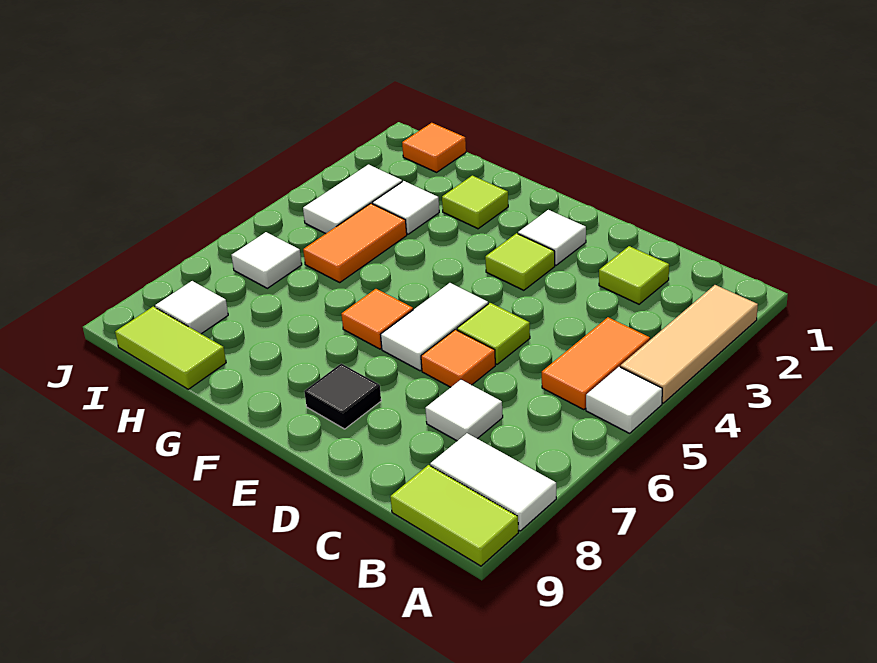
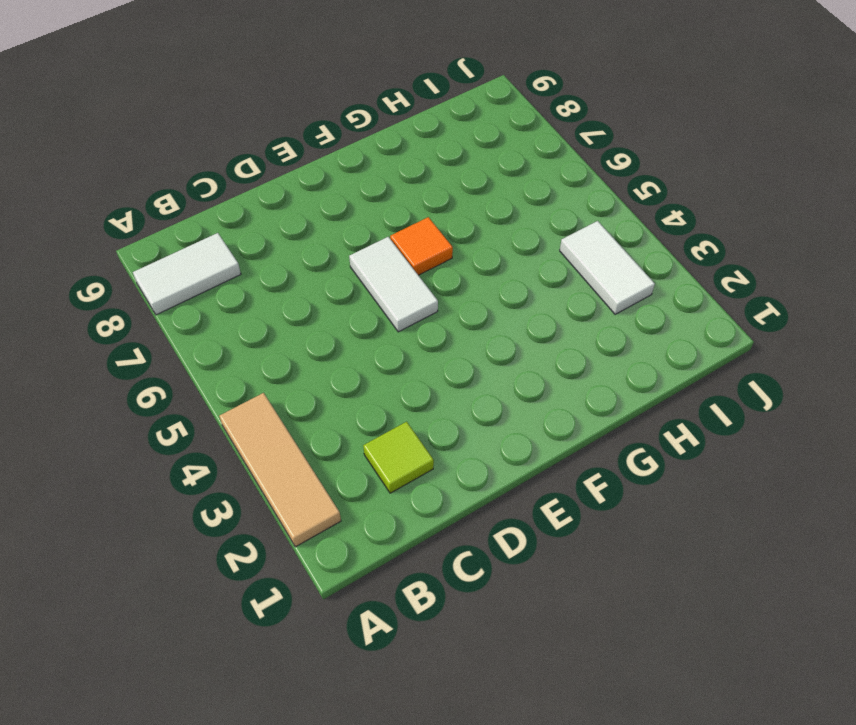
none -> white tile A5 level 1
none -> lime tile A9:B9 level 1
none -> orange tile B4:B5 level 1

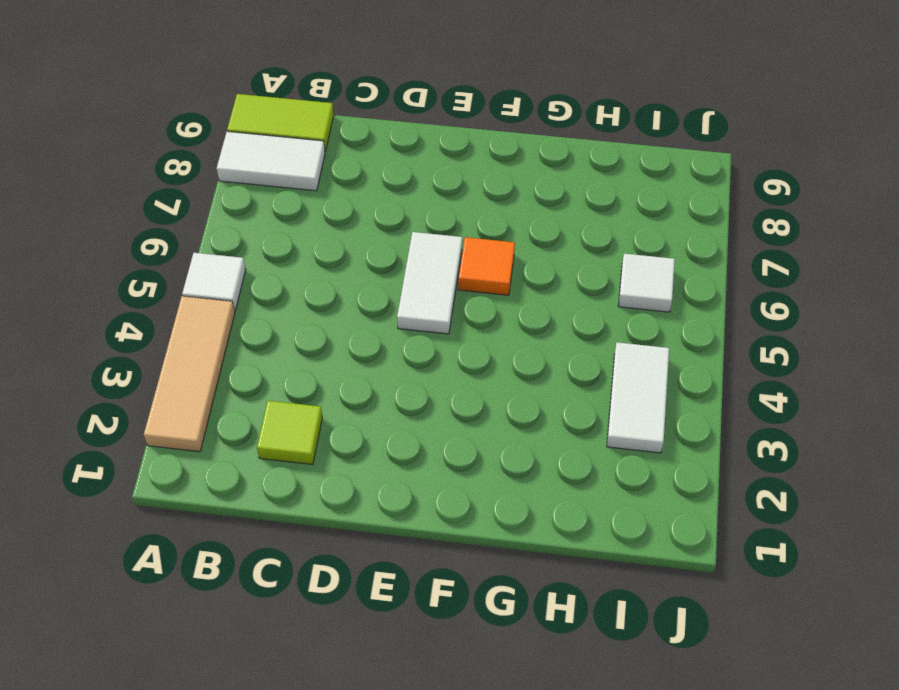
none -> orange tile B4:B5 level 1
none -> white tile C7 level 1
none -> lime tile D5 level 1

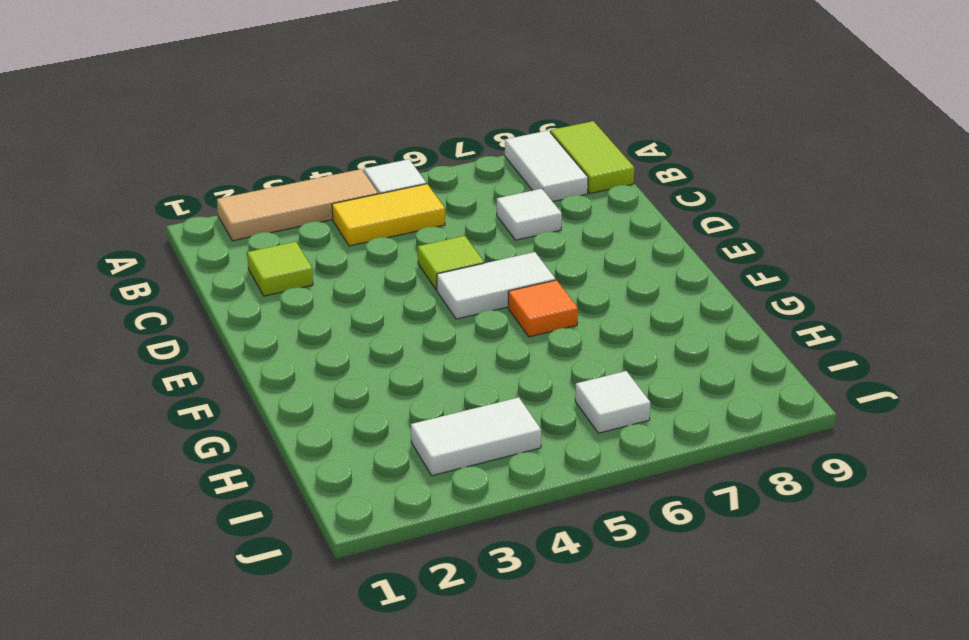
yellow tile B4:B5 level 1 -> orange tile B4:B5 level 1
none -> orange tile D6 level 1
none -> white tile E2 level 1
none -> lime tile E3 level 1

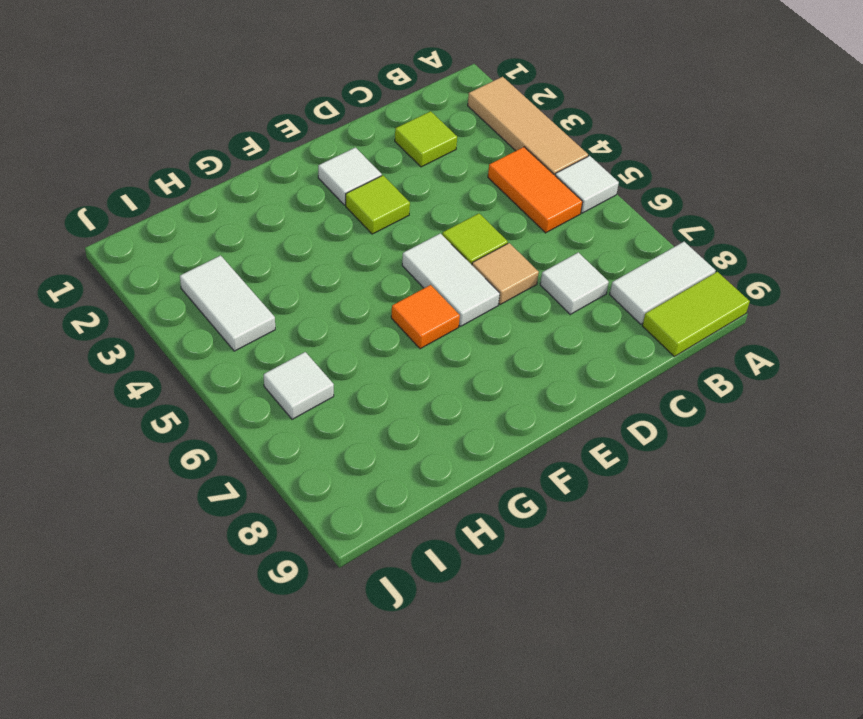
tan tile D6 level 1 -> orange tile D6 level 1
none -> black tile E8 level 1
none -> lime tile G2 level 1
none -> white tile H3 level 1

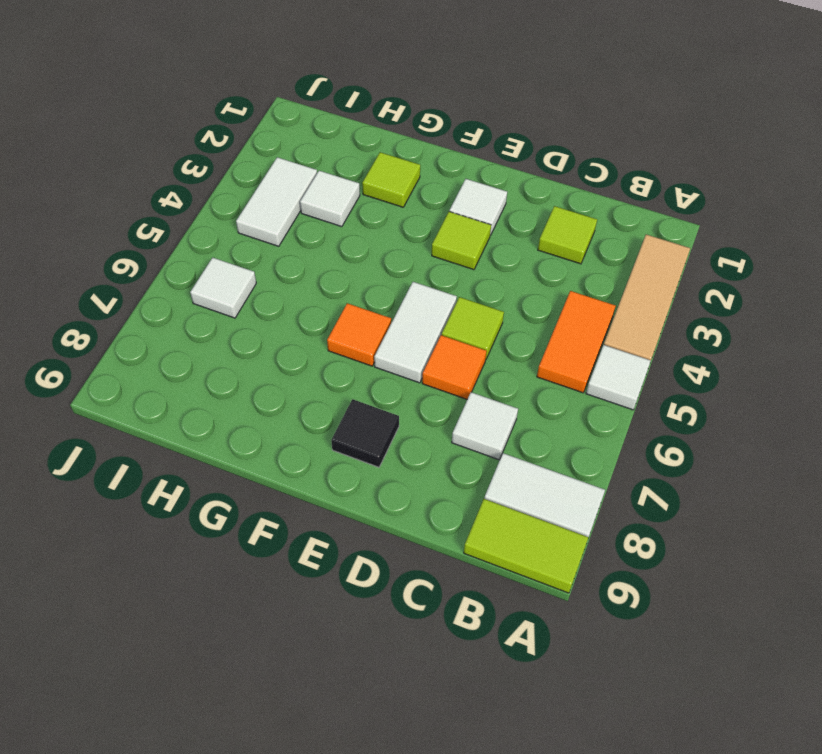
none -> orange tile H4:H5 level 1
none -> lime tile H9:I9 level 1
none -> orange tile I1 level 1

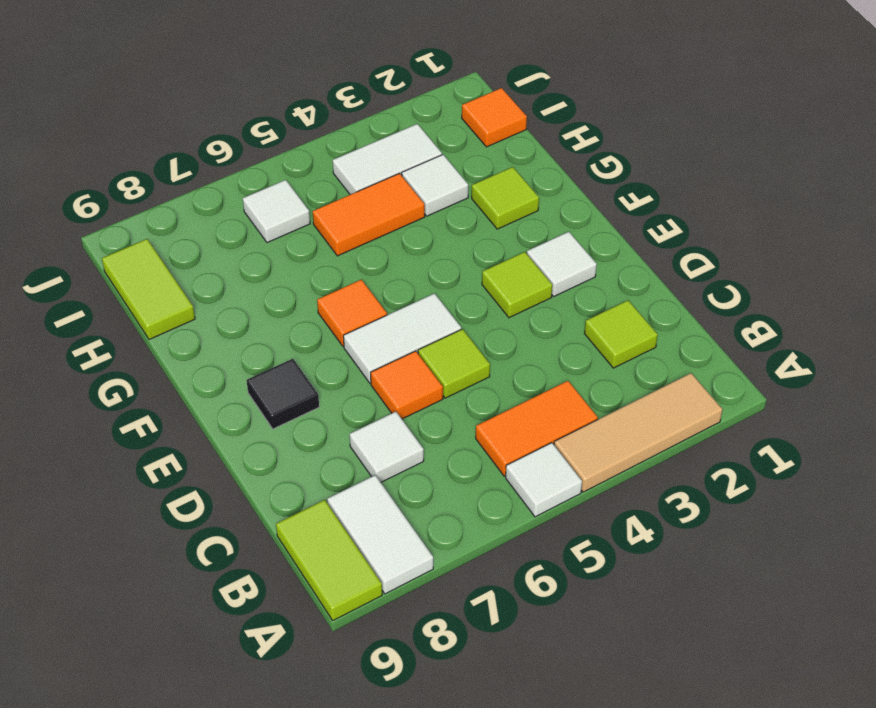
none -> white tile I8 level 1

